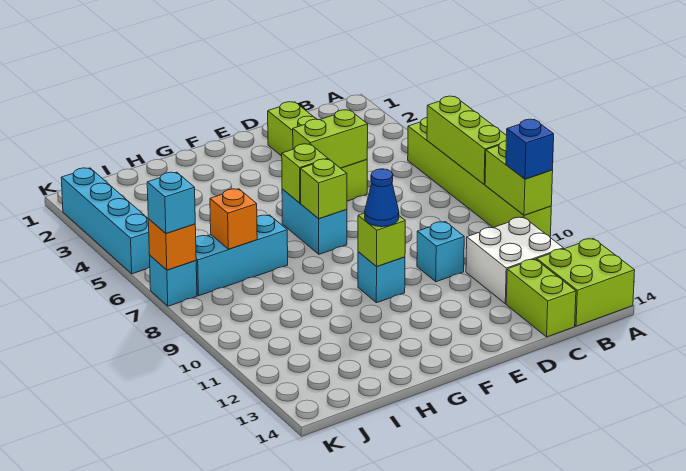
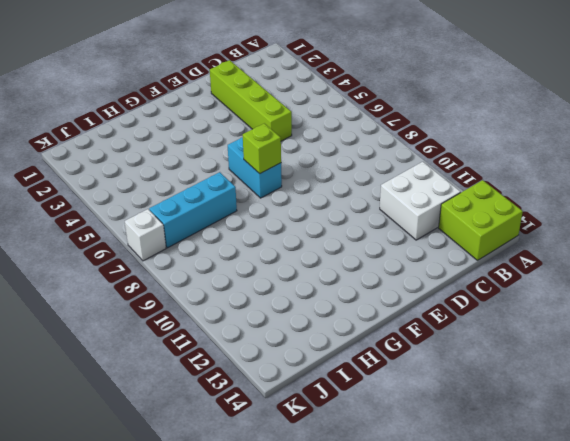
white brick K7 level 1 -> cyan brick K7 level 1
none -> lime brick A5:A10 level 1
none -> lime brick C13:C14 level 1
none -> cyan brick D10 level 1

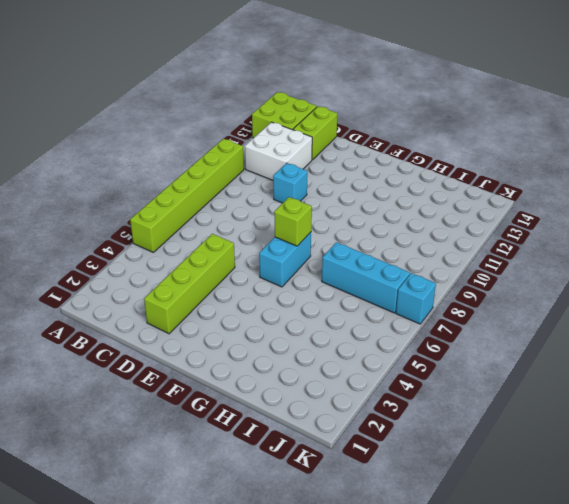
none -> cyan brick F10 level 1
none -> cyan brick K2:K5 level 1
none -> lime brick A6:A8 level 2

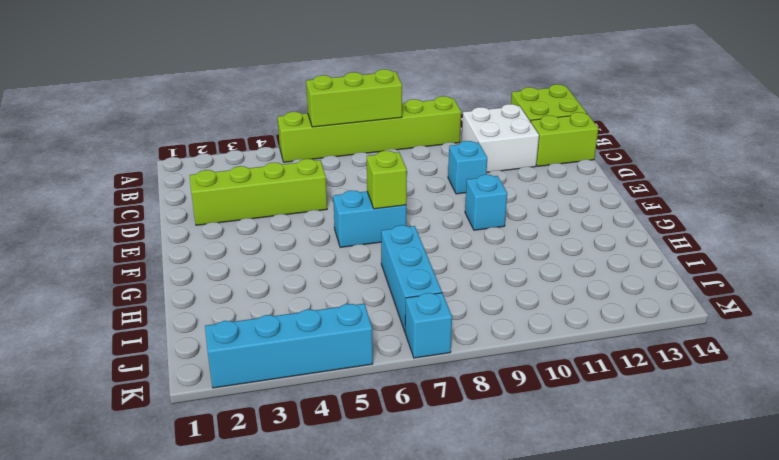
none -> lime brick A9:A10 level 2
none -> lime brick D5:E5 level 2
none -> lime brick F6 level 2

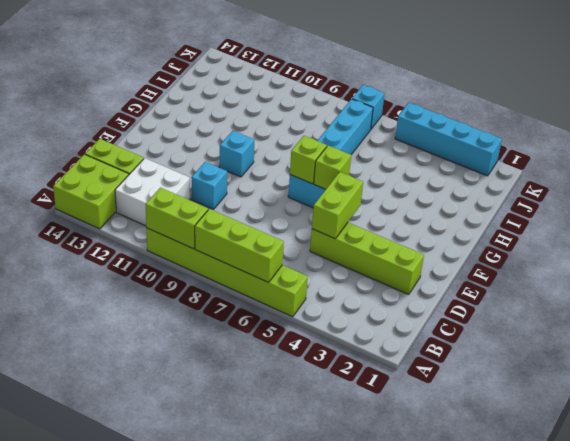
none -> lime brick F10 level 2
none -> orange brick I7 level 2
none -> orange brick K7 level 2

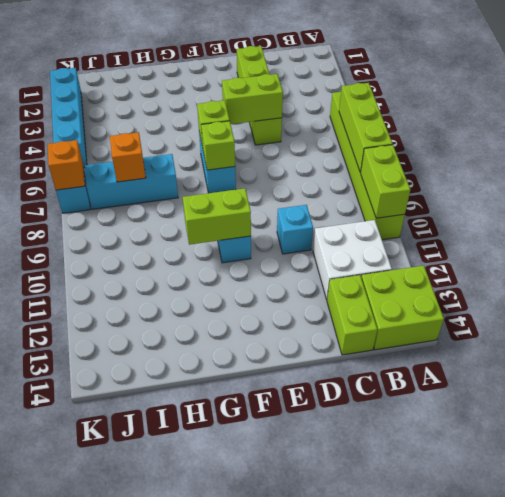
lime brick F10:G10 level 2 -> lime brick F10 level 2
none -> blue brick A10 level 3
none -> blue cone F10 level 3
none -> cyan brick K7 level 3

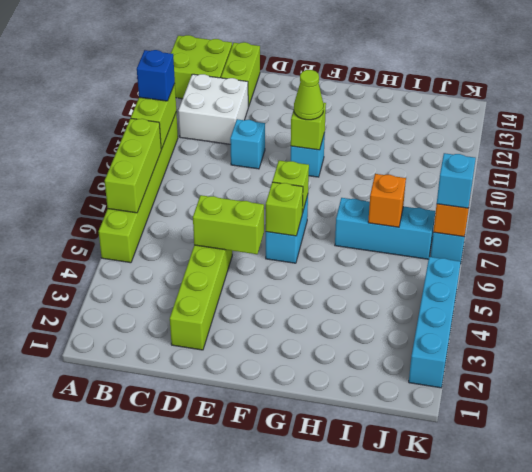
lime cone F10 level 3 -> blue cone F10 level 3

